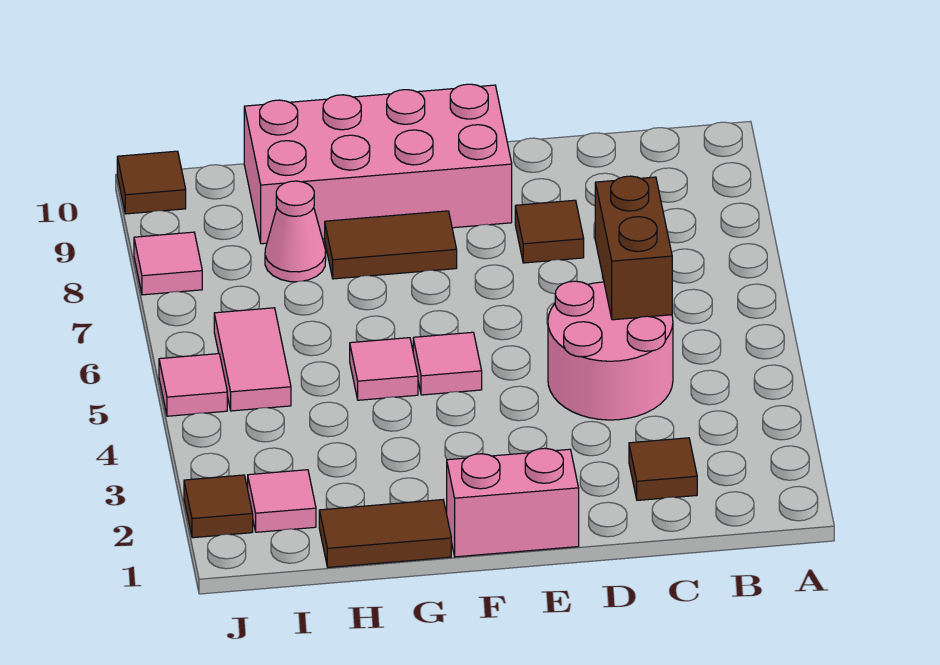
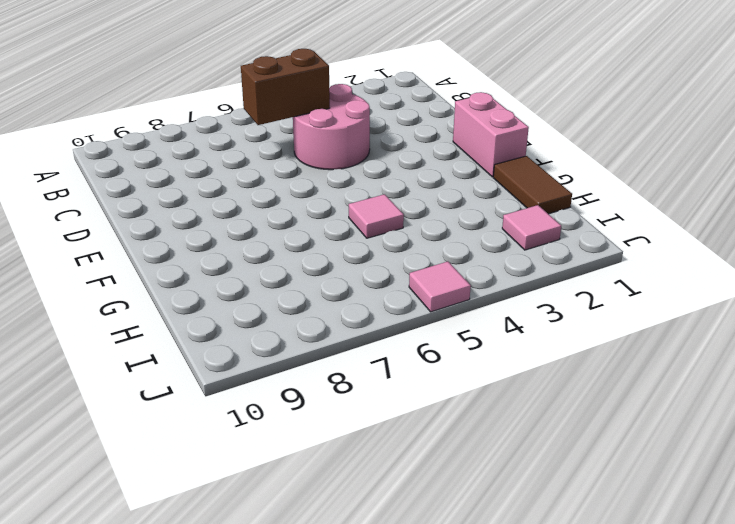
none -> brown tile C2 level 1
none -> brown tile D8 level 1
none -> pink brick E9:H10 level 1

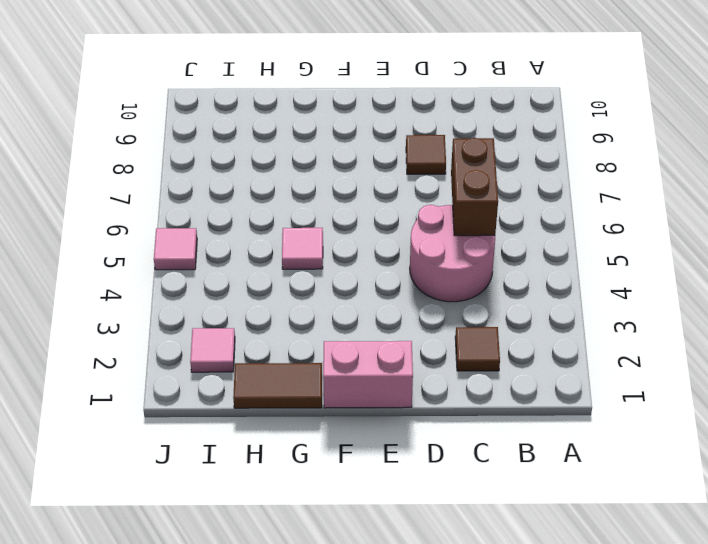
none -> pink brick E9:H10 level 1
none -> pink tile F5 level 1
none -> brown tile F8:G8 level 1

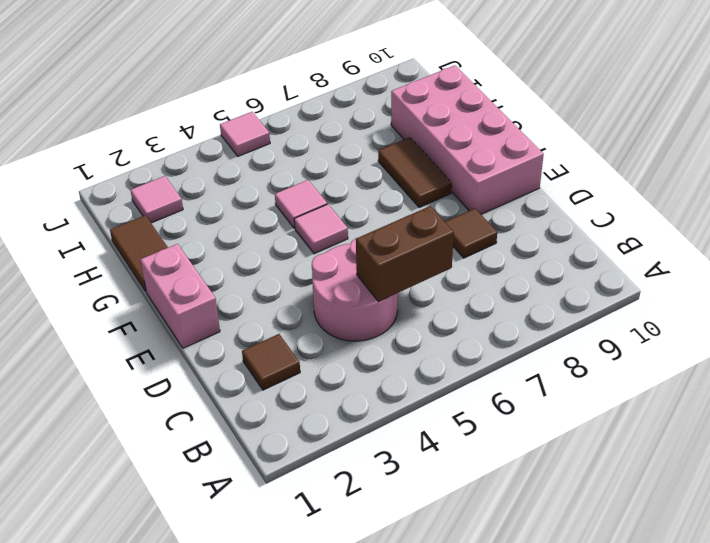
none -> pink cone H8 level 1
none -> pink tile I5:I6 level 1
none -> brown tile J2 level 1

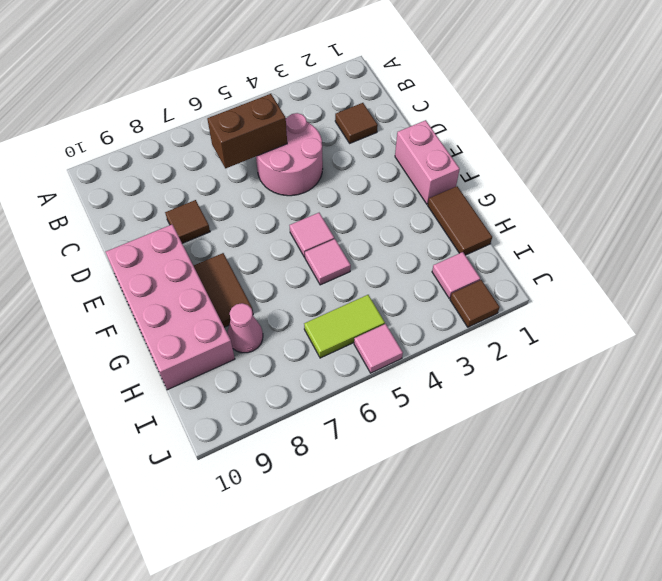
lime tile I5:I6 level 1 -> pink tile I5:I6 level 1
none -> pink tile J8 level 1
none -> brown tile J10 level 1

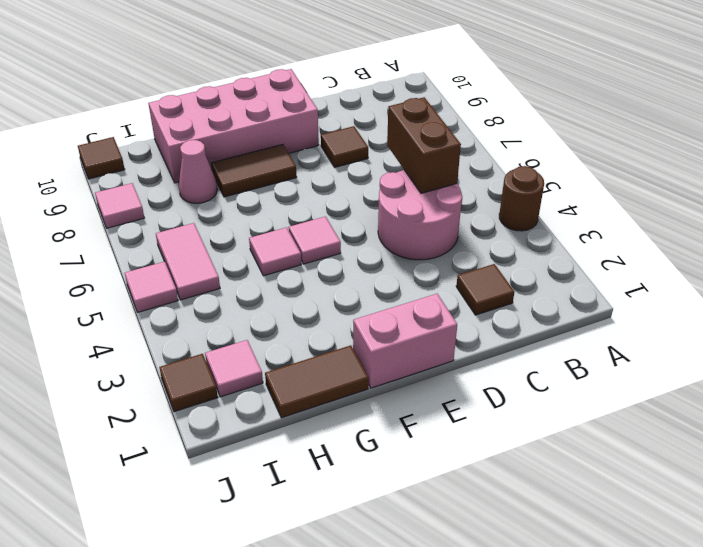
brown round brick A4 level 1 -> none

